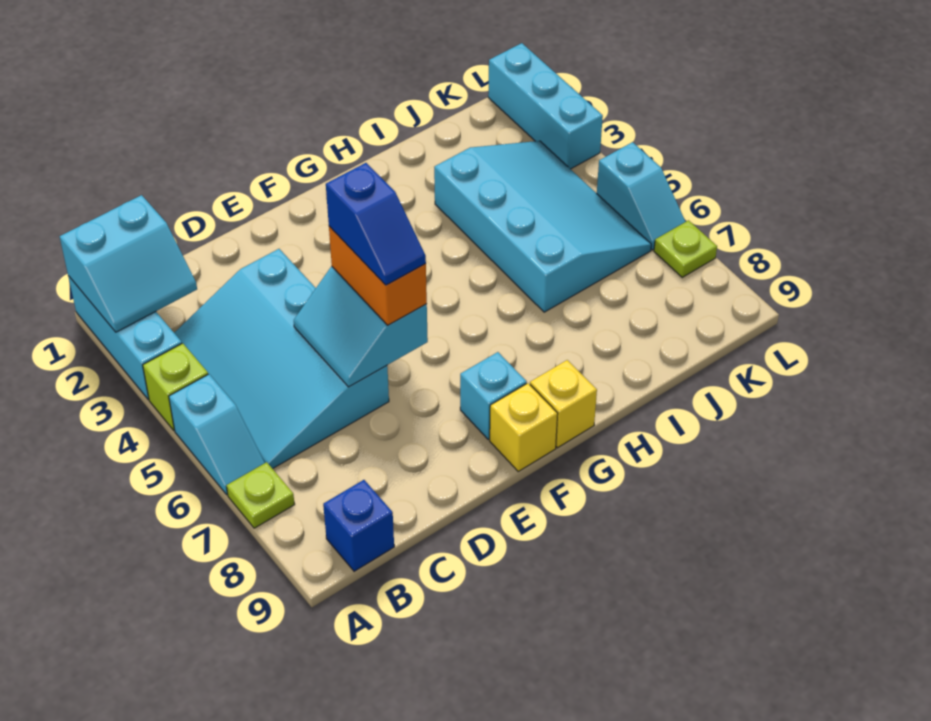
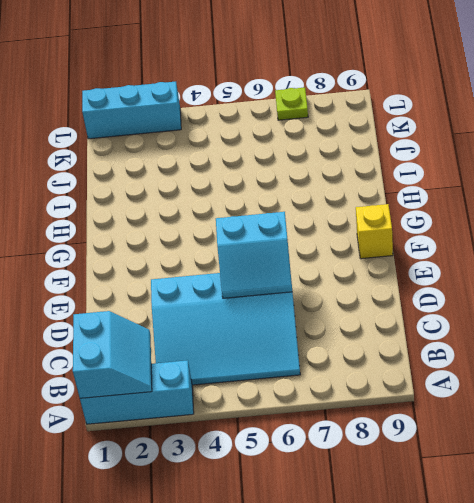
none -> lime brick A4 level 1
none -> cyan slope A5:A6 level 1 top 5
none -> lime plate A7 level 1

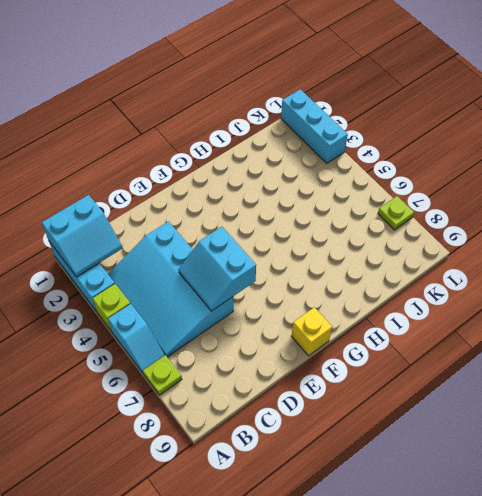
none -> blue brick B9 level 1
none -> cyan brick F8 level 1
none -> yellow brick G9 level 1

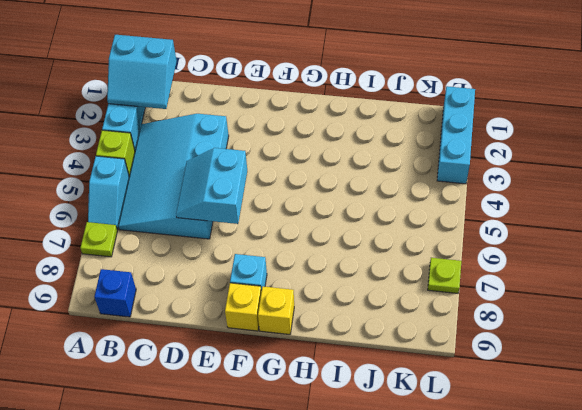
none -> cyan slope I3:K6 level 1 top I
none -> cyan slope L5:L6 level 1 top 5
none -> orange brick E5:E6 level 3

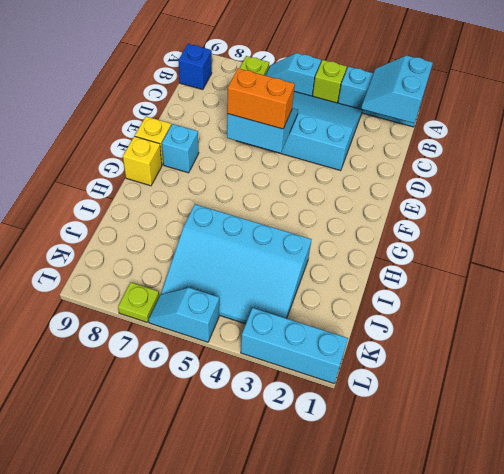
none -> blue slope E5:E6 level 4 top 5

